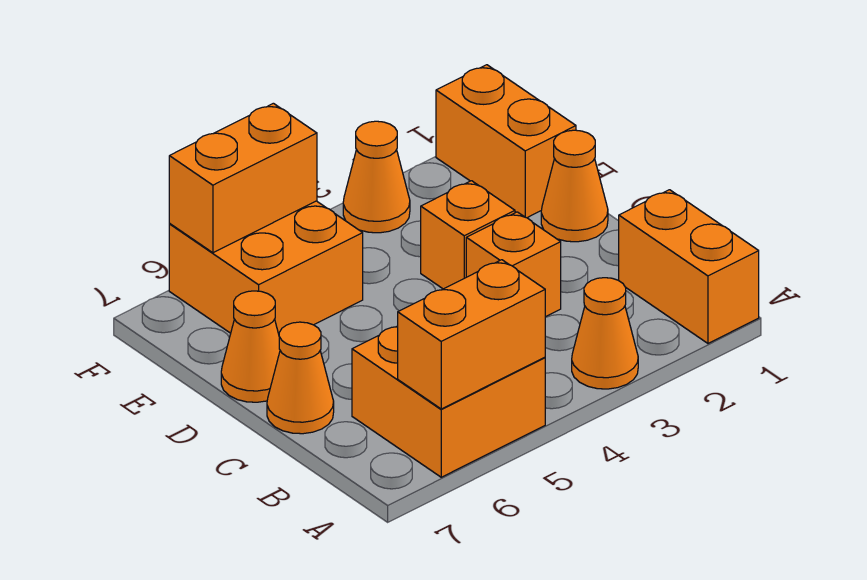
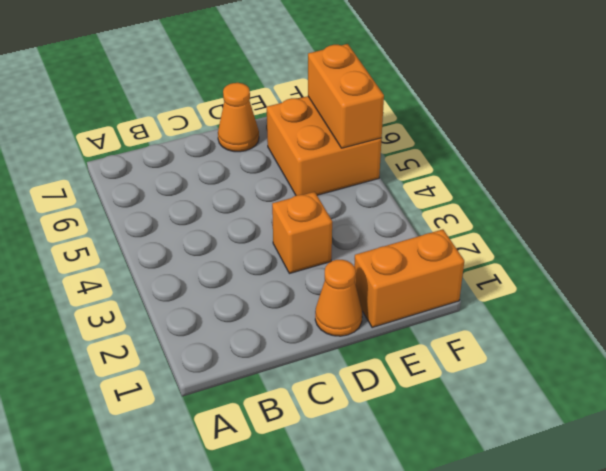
none -> orange brick A1:B1 level 1
none -> orange cone A3 level 1
none -> orange brick A5:B6 level 1

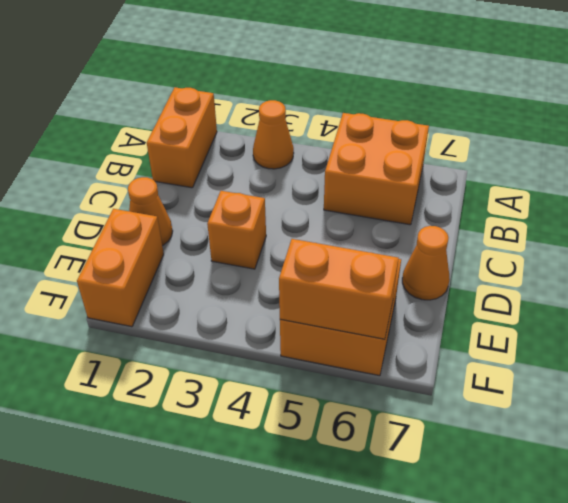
none -> orange brick C3 level 1
none -> orange cone C7 level 1
none -> orange cone F3 level 1

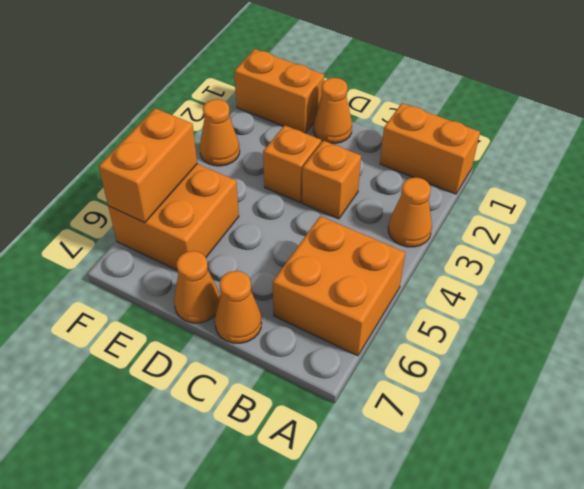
none -> orange brick A5:A6 level 2

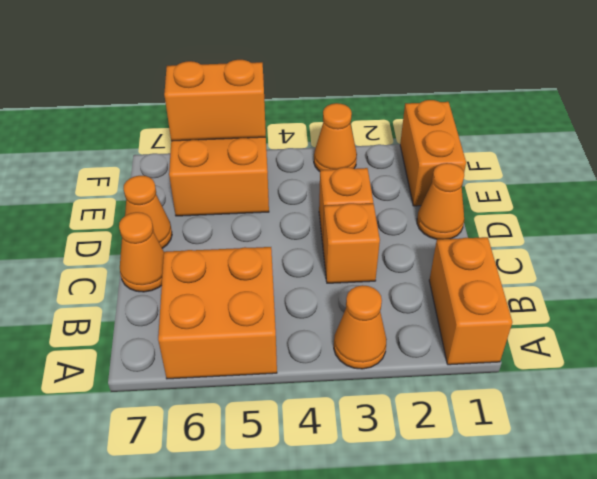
none -> orange brick A5:A6 level 2

